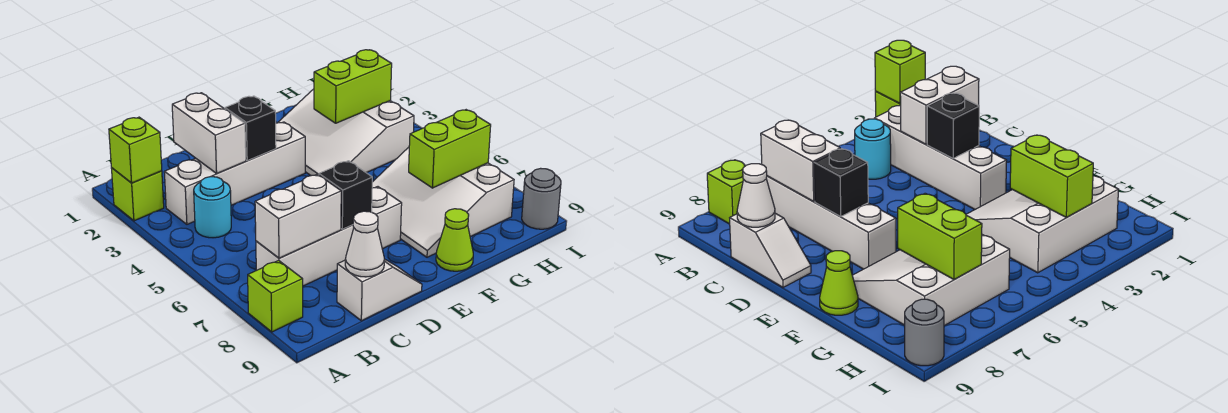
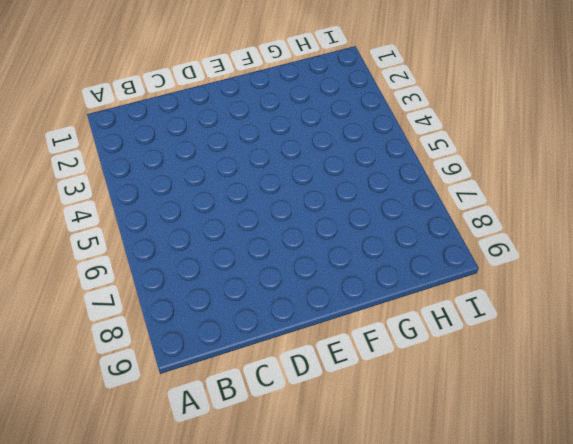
none -> lime brick A2 level 1
none -> lime brick A8 level 1
none -> white brick B3:E3 level 1

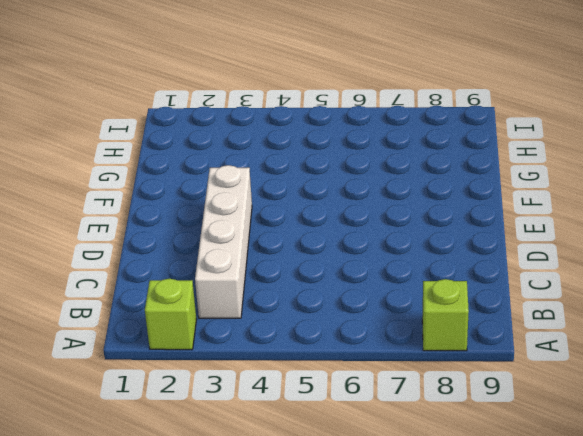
none -> cyan round brick B4 level 1
none -> white brick B7:E7 level 1
none -> white slope C9:D9 level 1 top C

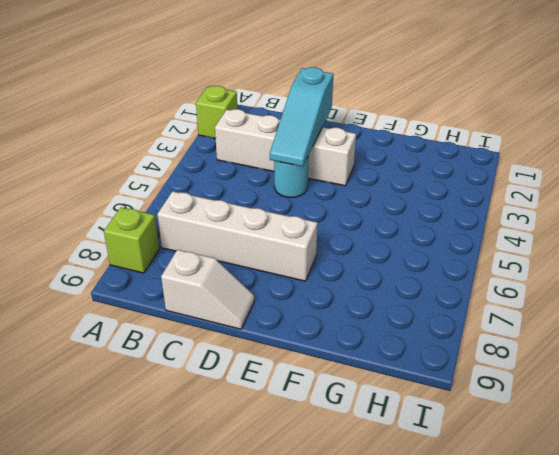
cyan slope D2:D4 level 2 top 2 -> black brick D3 level 2
cyan round brick D4 level 1 -> cyan round brick B4 level 1
none -> white slope F2:H4 level 1 top H
none -> white slope F6:H8 level 1 top H
none -> lime cone F9 level 1

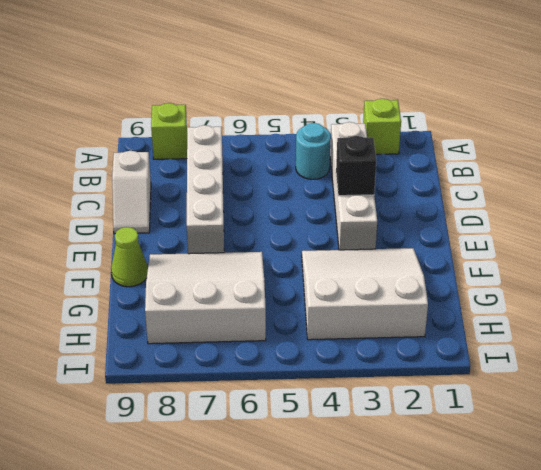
none -> grey round brick I9 level 1
none -> lime brick A2 level 2
none -> white brick B7:C7 level 2

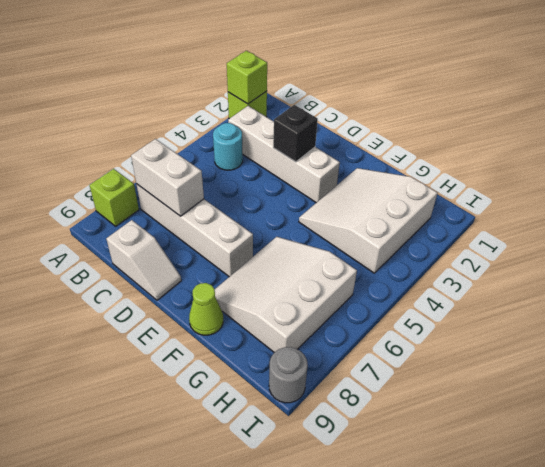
none -> white brick C2:C3 level 2
none -> white cone C9 level 2
none -> black brick D7 level 2

